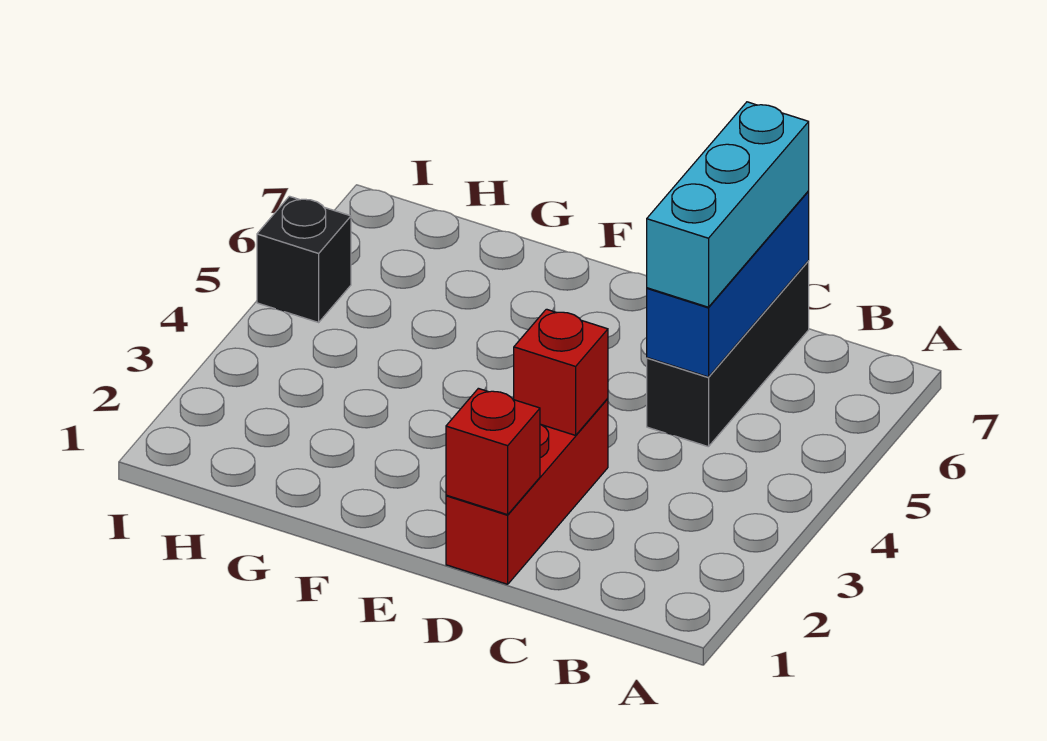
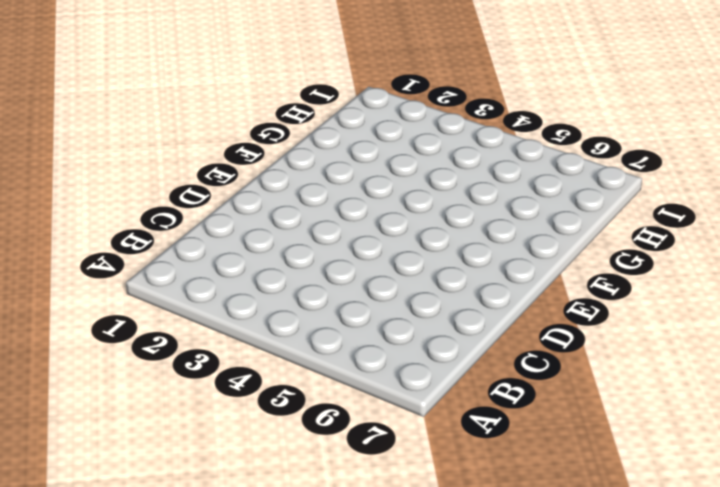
none -> black brick C5:C7 level 1
none -> red brick D1:D3 level 1

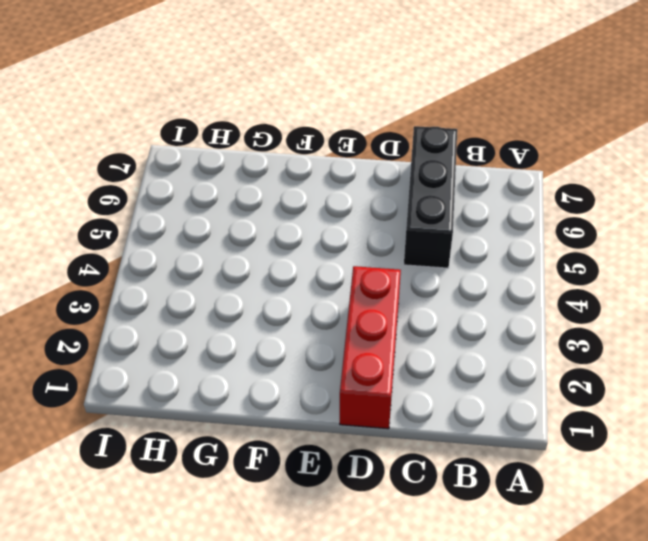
none -> black brick I5 level 1
none -> blue brick C5:C7 level 2

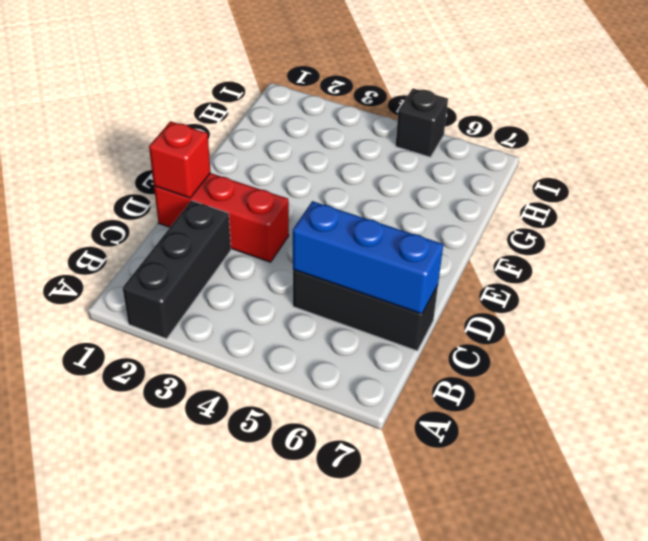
black brick A2:C2 level 1 -> none
none -> red brick D3 level 2
none -> cyan brick C5:C7 level 3

